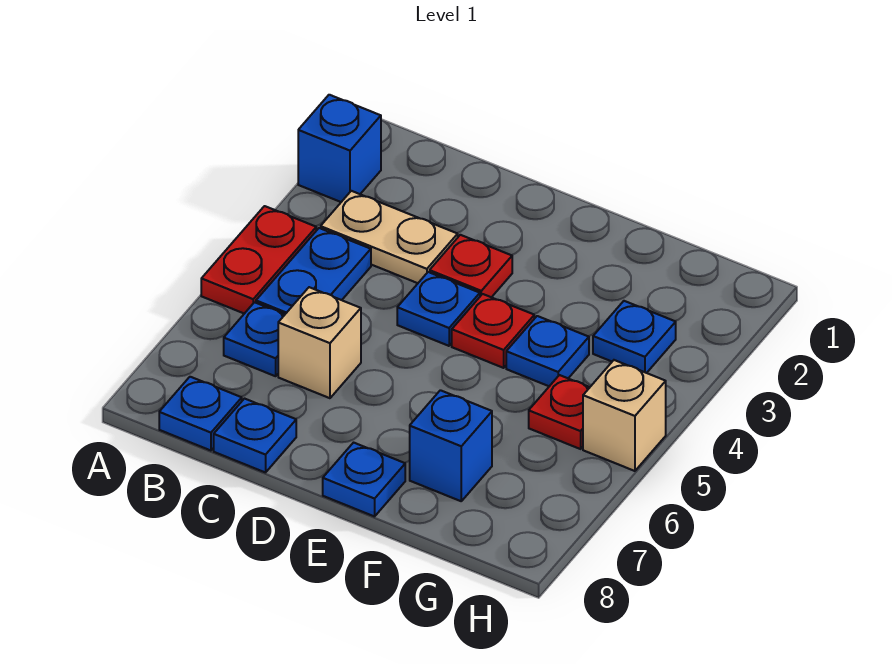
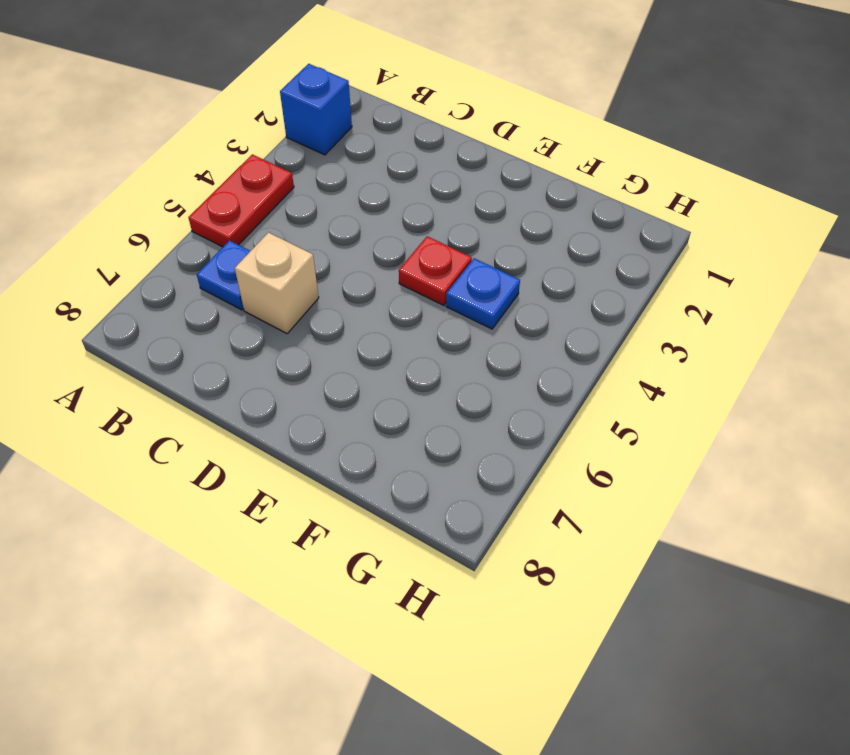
none -> tan plate B3:C3 level 1
none -> blue plate B4:B5 level 1
none -> blue plate B8 level 1

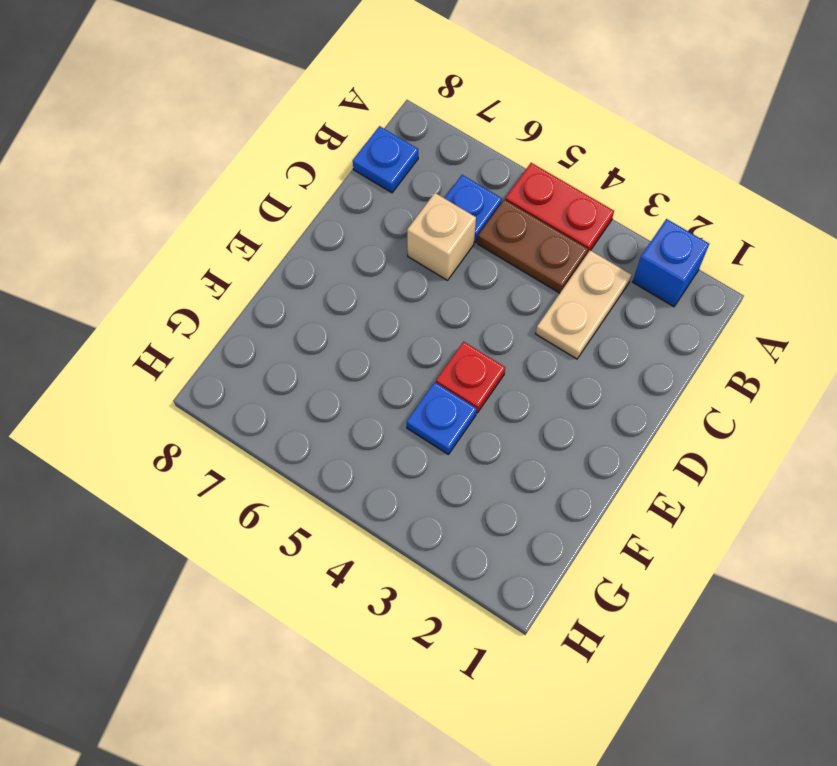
brown plate B4:B5 level 1 -> blue plate B4:B5 level 1
none -> blue plate C8 level 1
none -> red plate D3 level 1
none -> blue plate D4 level 1

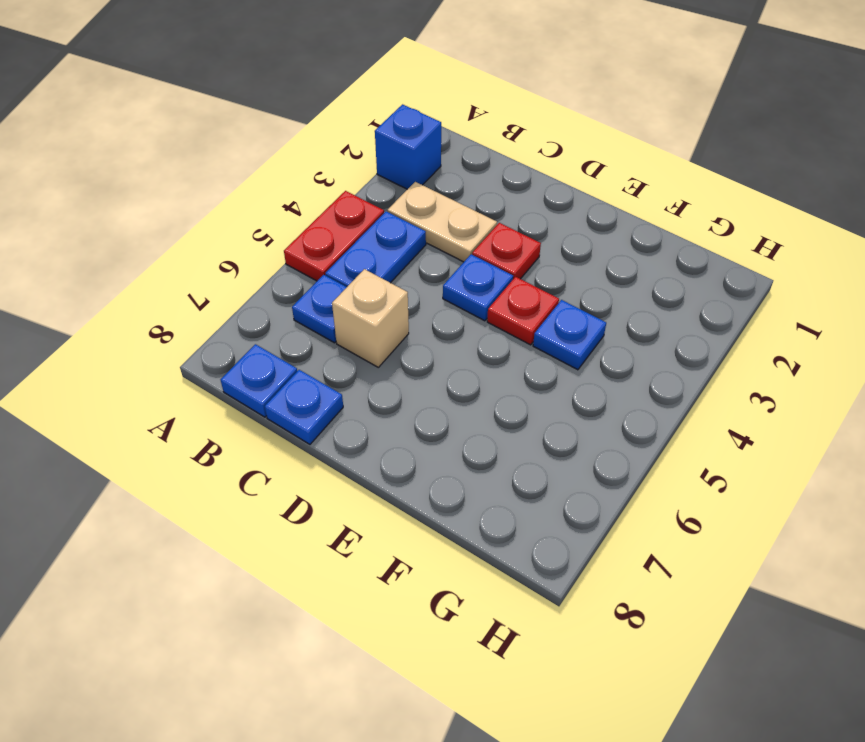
none -> blue plate E8 level 1
none -> blue brick F7 level 1
none -> blue plate G3 level 1

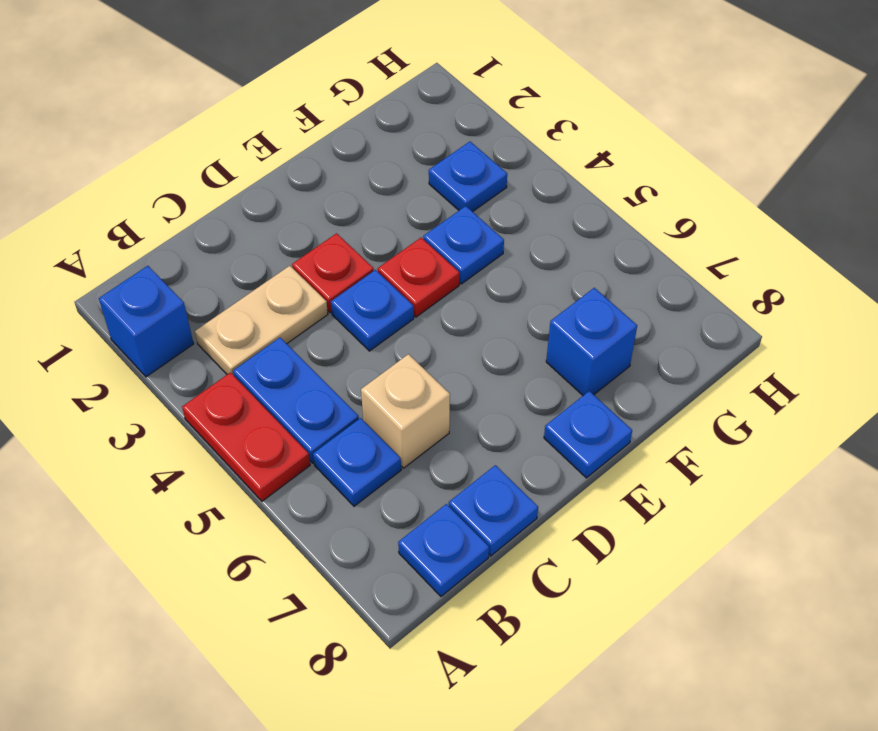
none -> red plate G5 level 1
none -> tan brick H5 level 1

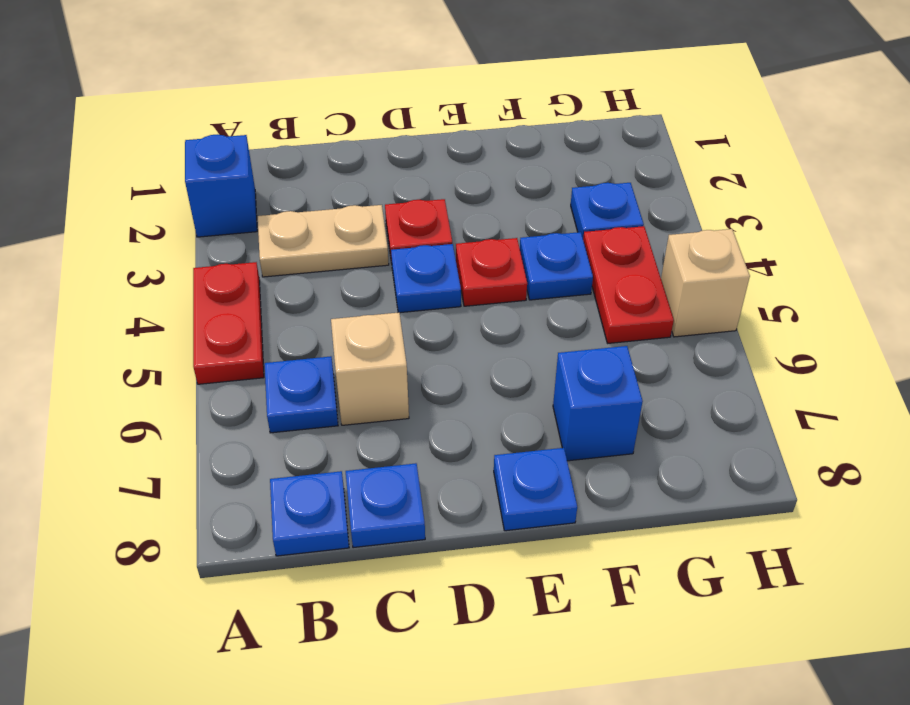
red plate G4:G5 level 1 -> red plate G5 level 1
none -> blue plate B4:B5 level 1

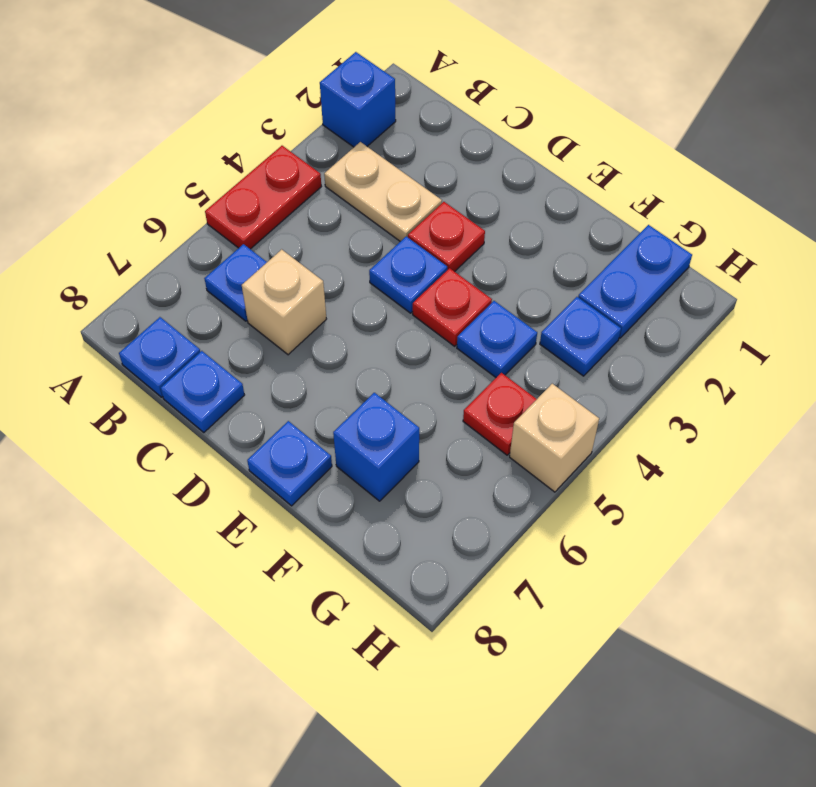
blue plate G1:G2 level 1 -> blue plate B4:B5 level 1

